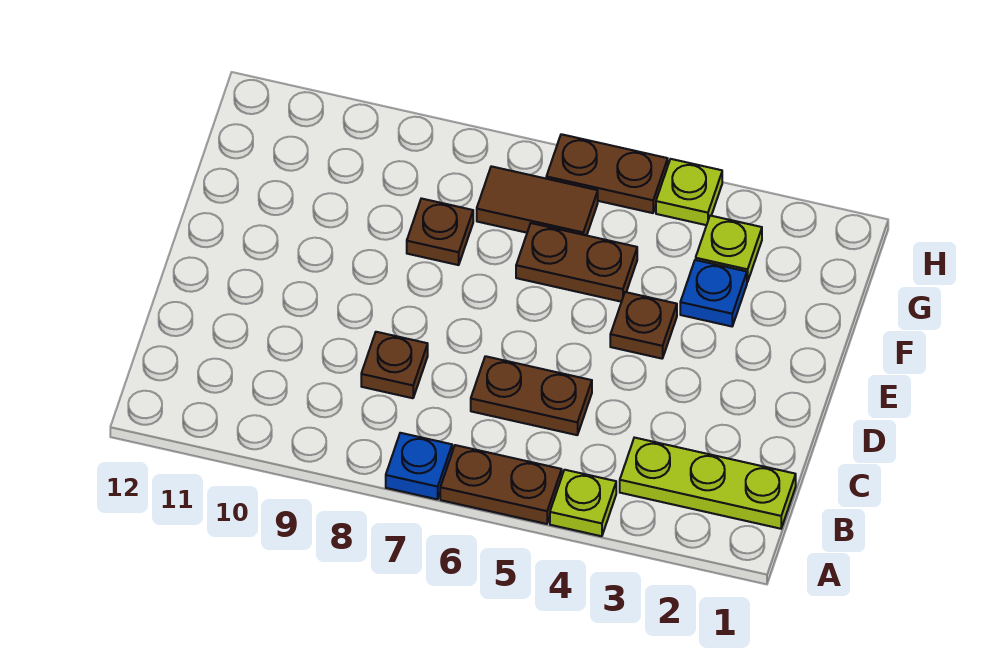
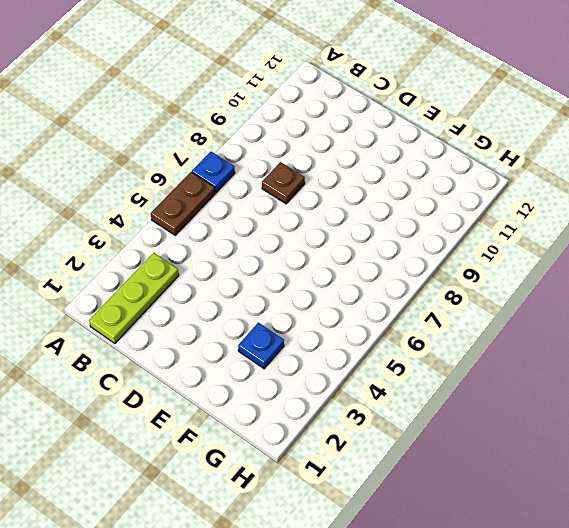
none -> lime plate A4 level 1
none -> brown plate C5:C6 level 1
none -> brown plate E4 level 1

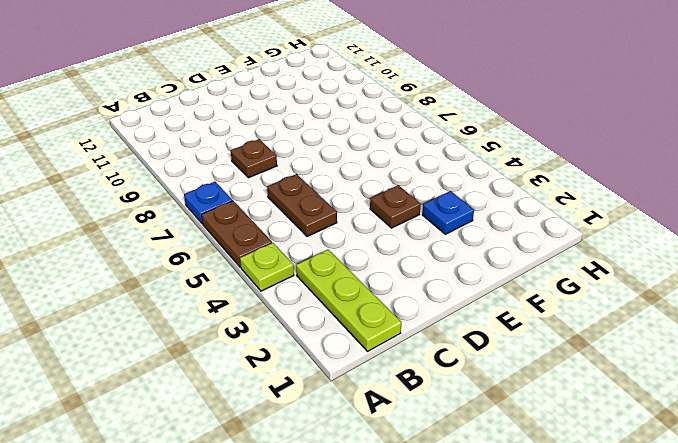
none -> brown plate F5:F6 level 1
none -> brown plate F8 level 1
none -> lime plate G3 level 1

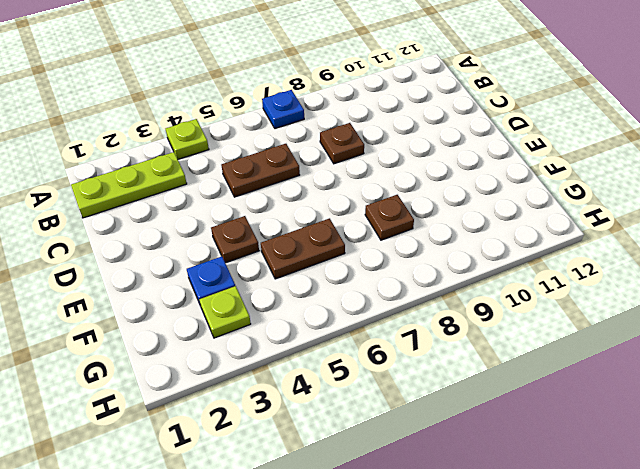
none -> brown plate A5:A6 level 1
none -> brown tile G6:G7 level 1
none -> lime plate H4 level 1

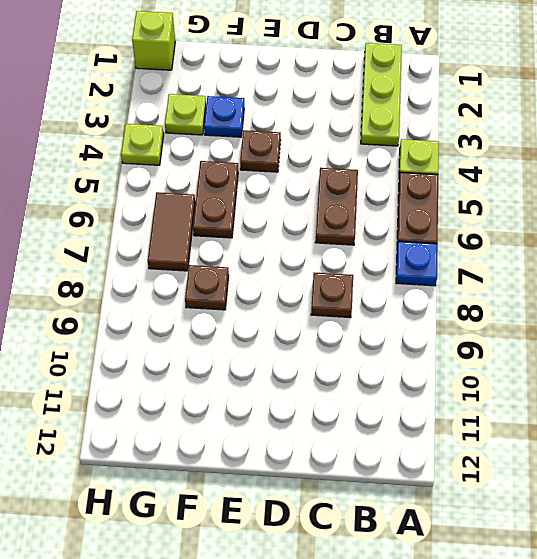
lime brick H1 level 1 -> none
none -> brown plate H5:H6 level 1

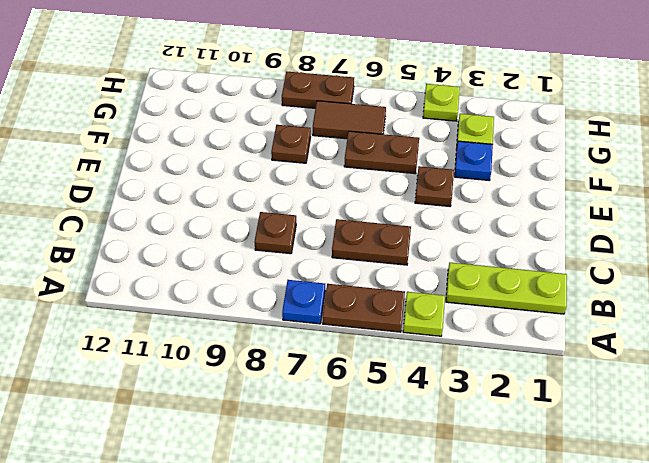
brown plate H7:H8 level 1 -> brown plate H5:H6 level 1

